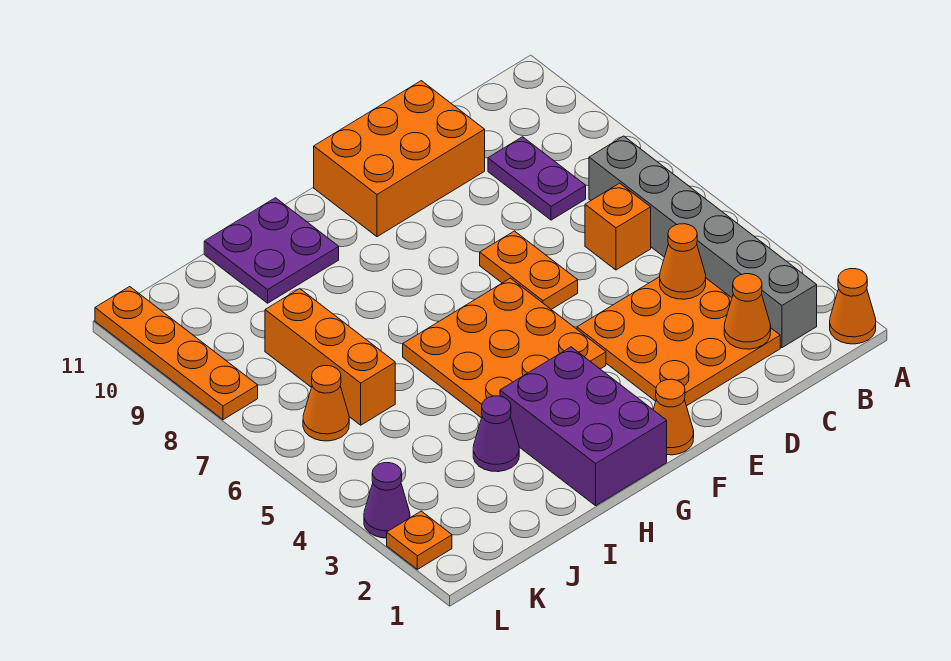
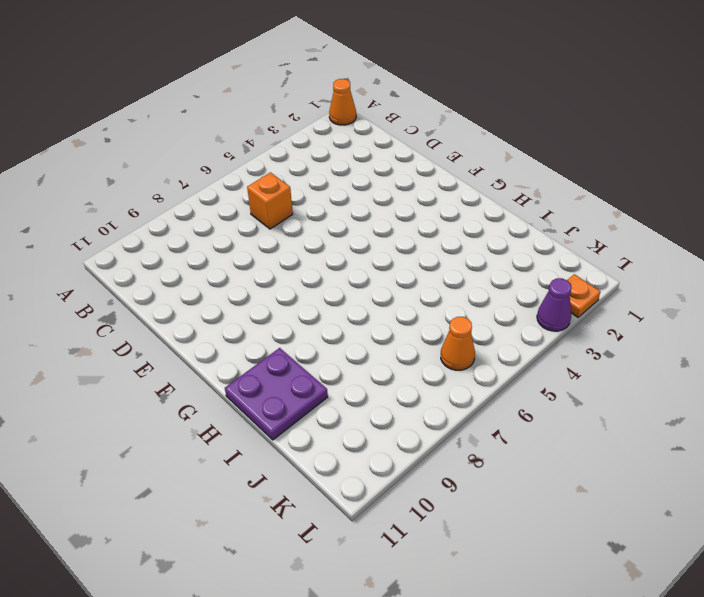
none -> grey brick B2:B7 level 1
none -> orange plate C2:E4 level 1
none -> purple plate C8:C9 level 1

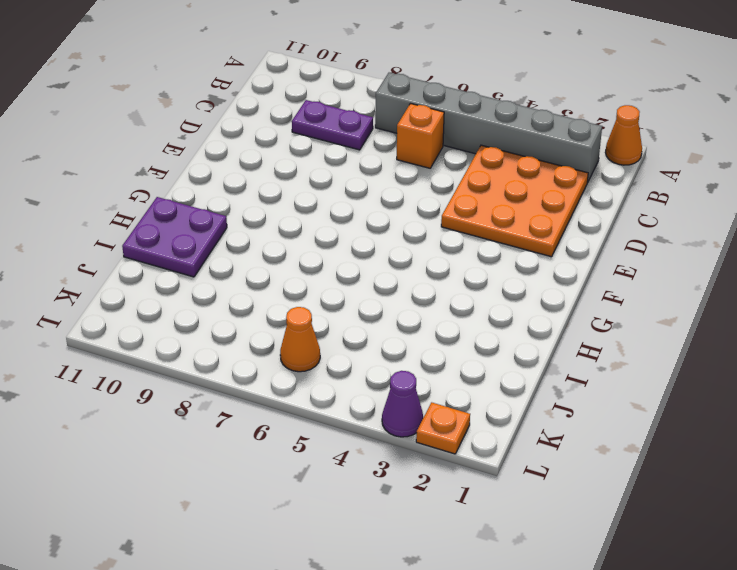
none -> orange brick D10:F11 level 1
none -> orange plate E6:E7 level 1
none -> orange cone F1 level 1

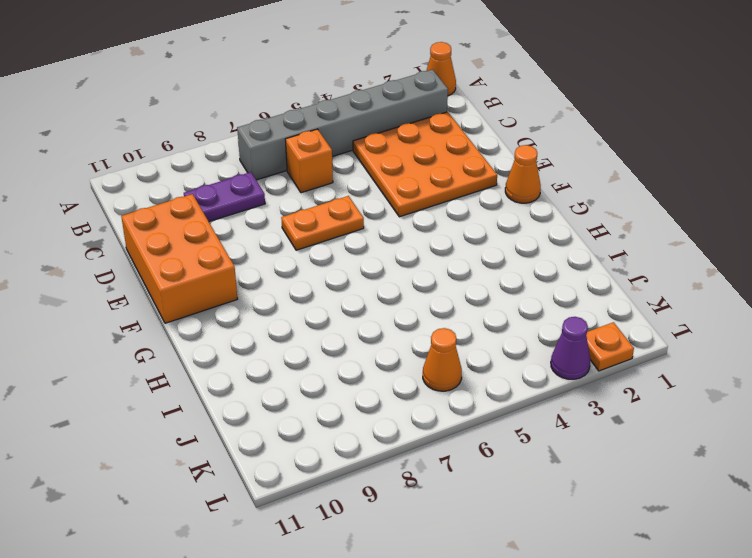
none -> orange plate F4:H6 level 1
none -> purple brick G1:H3 level 1
none -> purple plate H10:I11 level 1

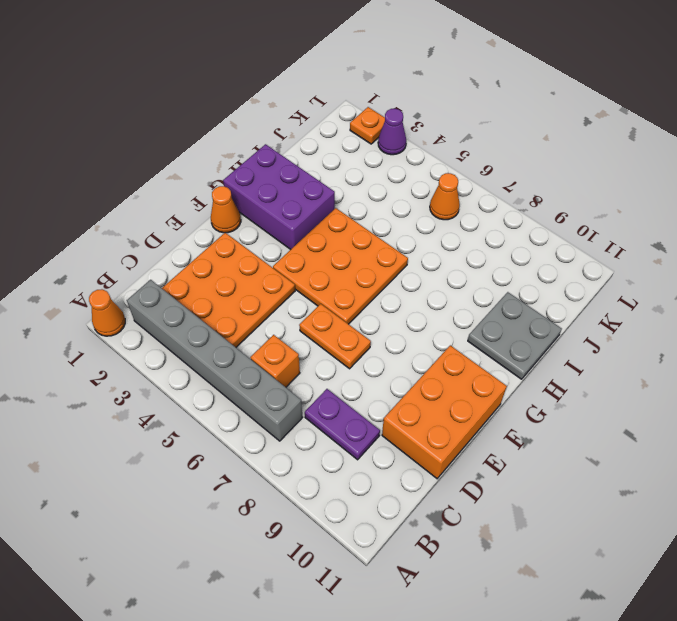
grey plate H10:I11 level 1 -> purple plate H10:I11 level 1
none -> purple cone I3 level 1
none -> orange brick J6:J8 level 1
none -> orange plate L8:L11 level 1

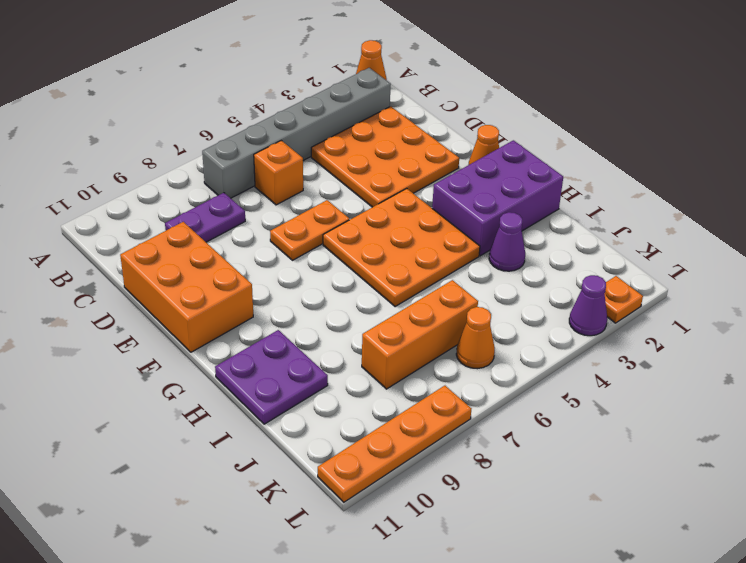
none -> orange cone C2 level 2
none -> orange cone C4 level 2

